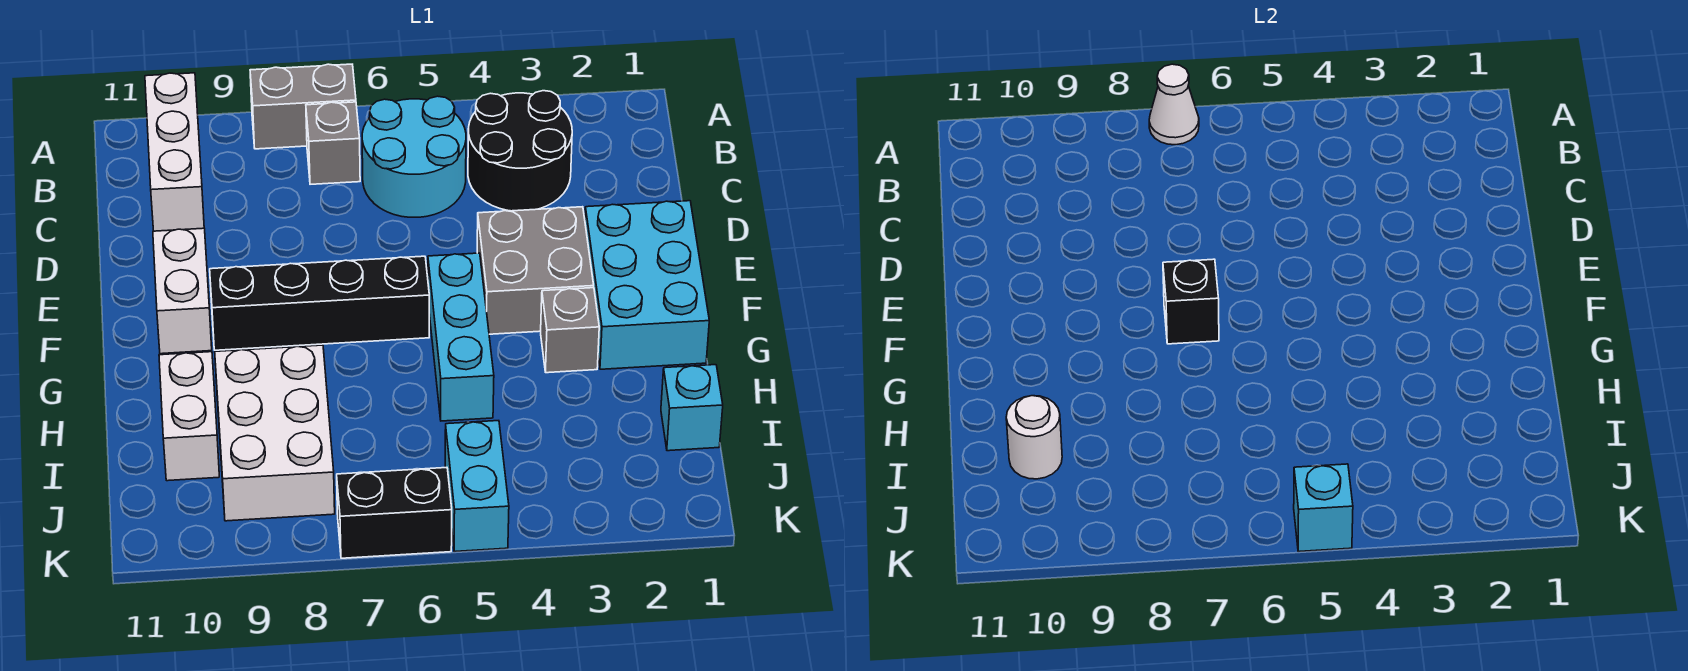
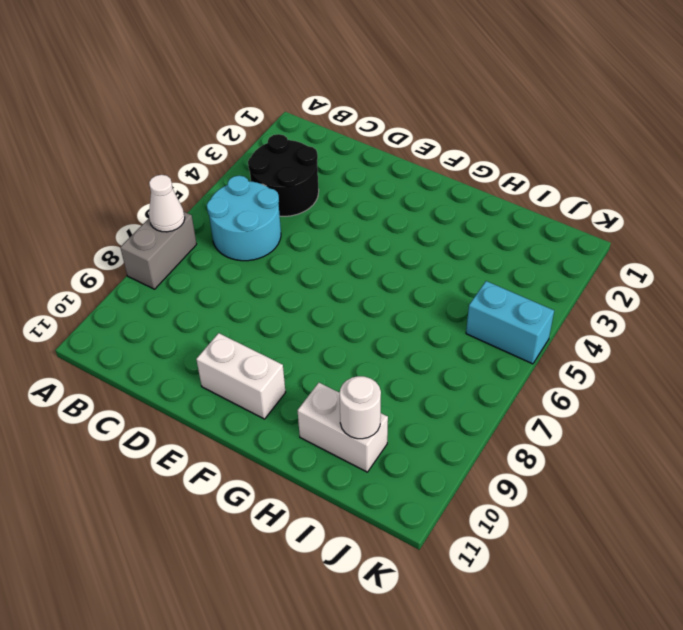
none -> white brick A10:C10 level 1
none -> grey brick B7 level 1
none -> cyan brick E1:G2 level 1

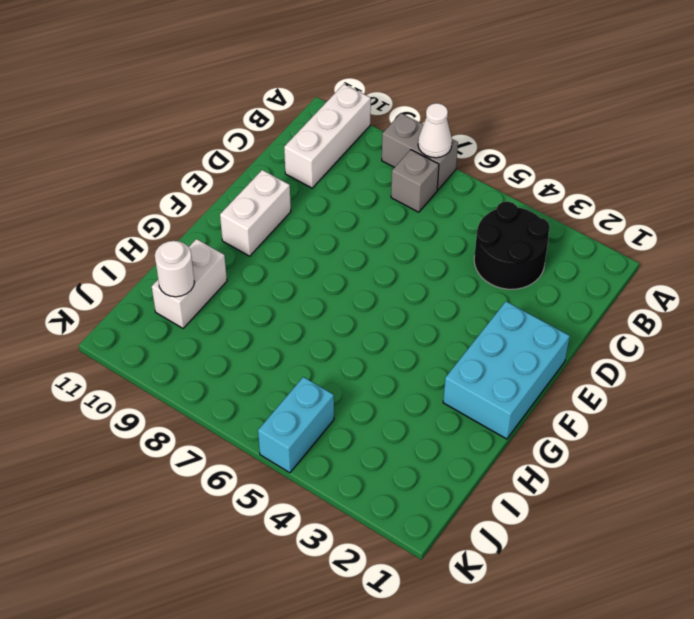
none -> cyan round brick B5:C6 level 1
none -> grey brick E3:F4 level 1
none -> cyan brick F5:H5 level 1

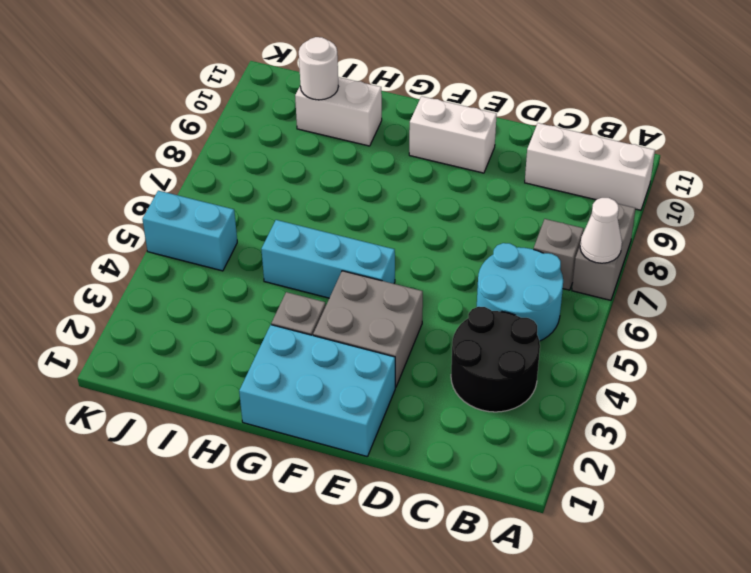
none -> black brick F6:F9 level 1
none -> white brick H8:J9 level 1
none -> cyan brick I1 level 1

